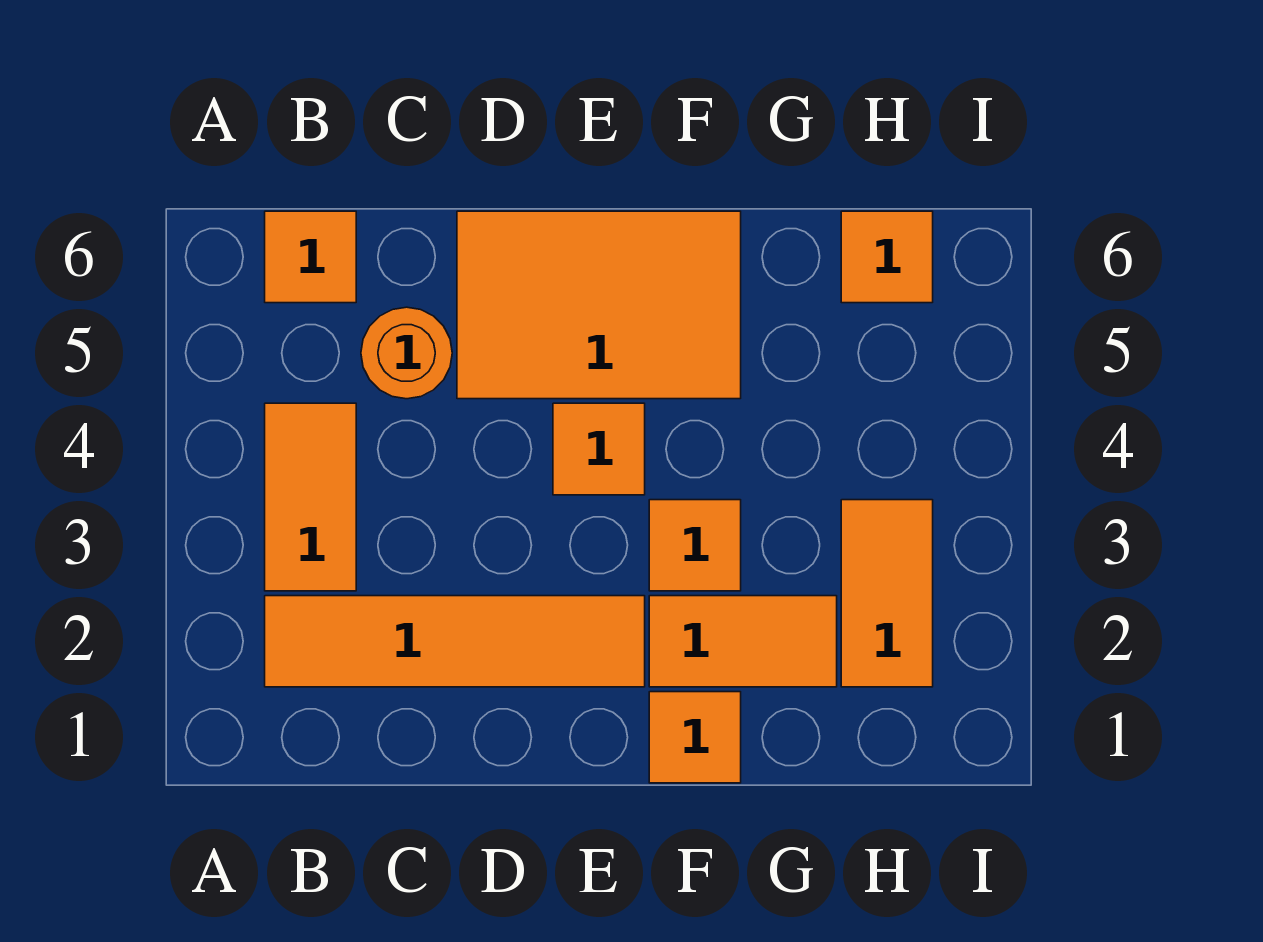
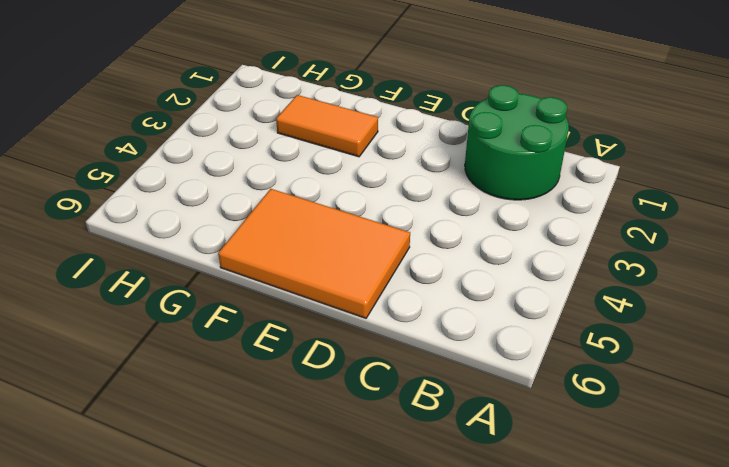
green round brick B1:C2 level 1 -> orange tile B2:E2 level 1
none -> orange tile B3:B4 level 1
none -> orange tile B6 level 1

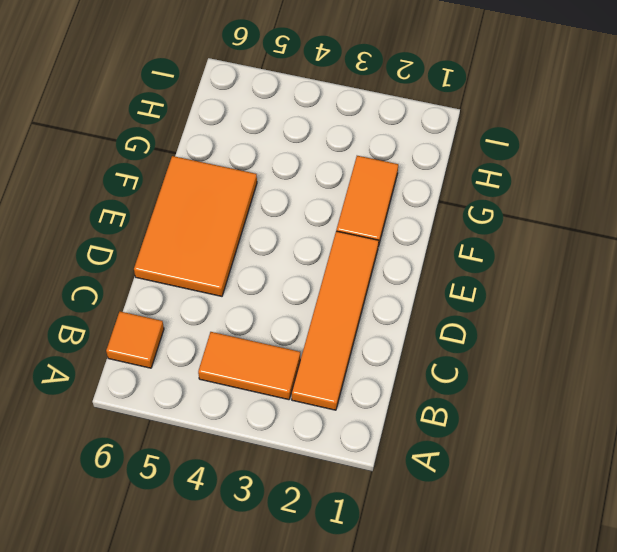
none -> orange round brick C5 level 1
none -> orange tile E4 level 1

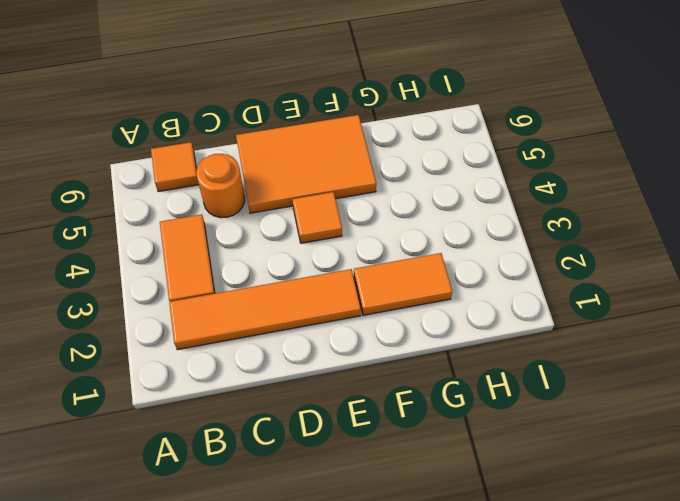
none -> orange tile F1 level 1
none -> orange tile F3 level 1

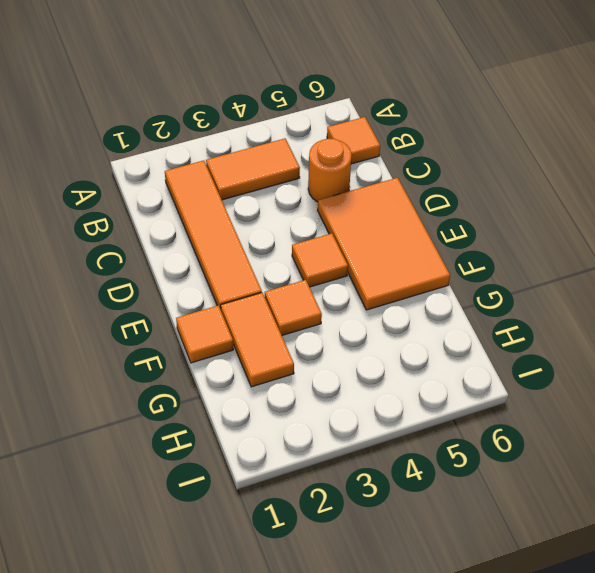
none -> orange tile H2:H3 level 1
none -> orange tile H6 level 1

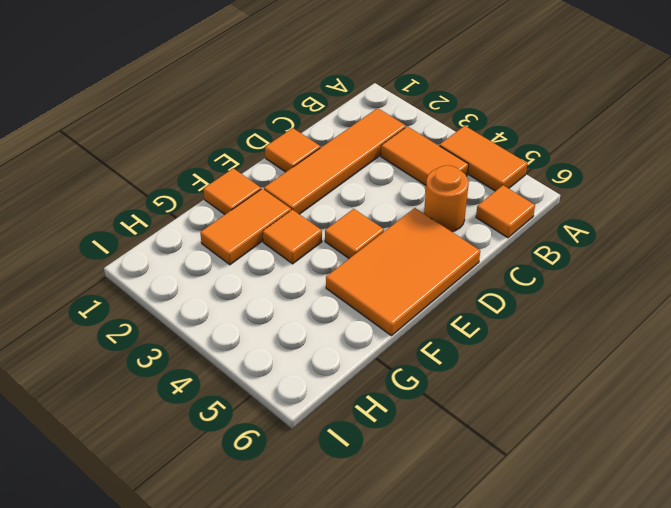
orange tile A4:A5 level 1 -> orange tile H2:H3 level 1
orange tile D1 level 1 -> orange tile H6 level 1

